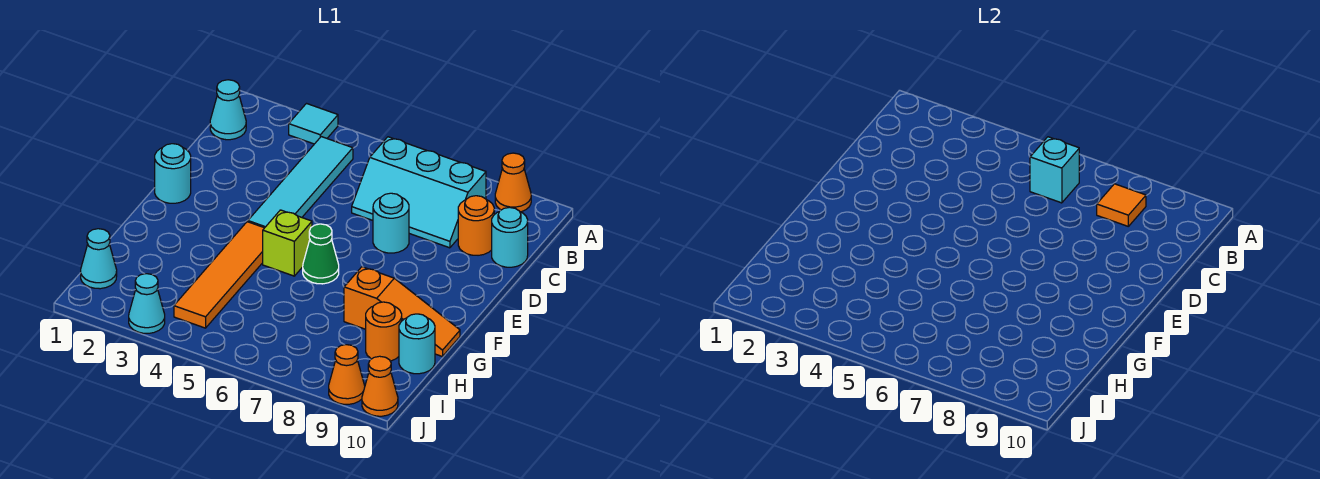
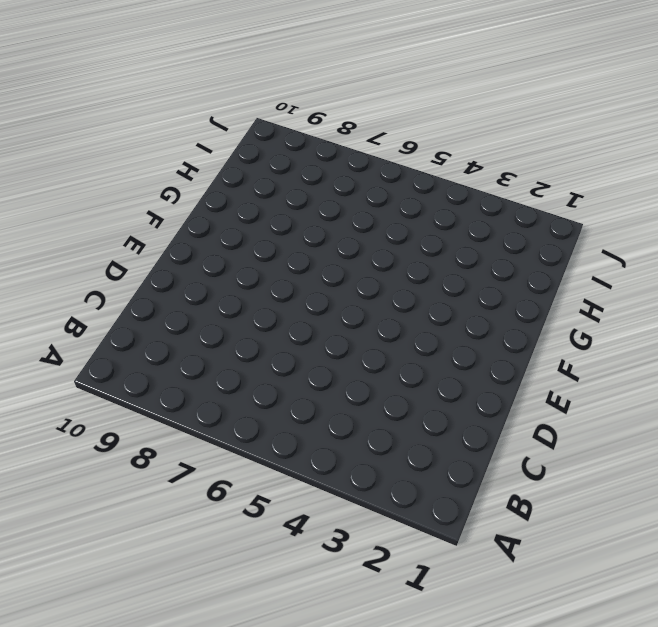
none -> cyan tile A3 level 1
none -> orange cone A9 level 1
none -> cyan cone B1 level 1

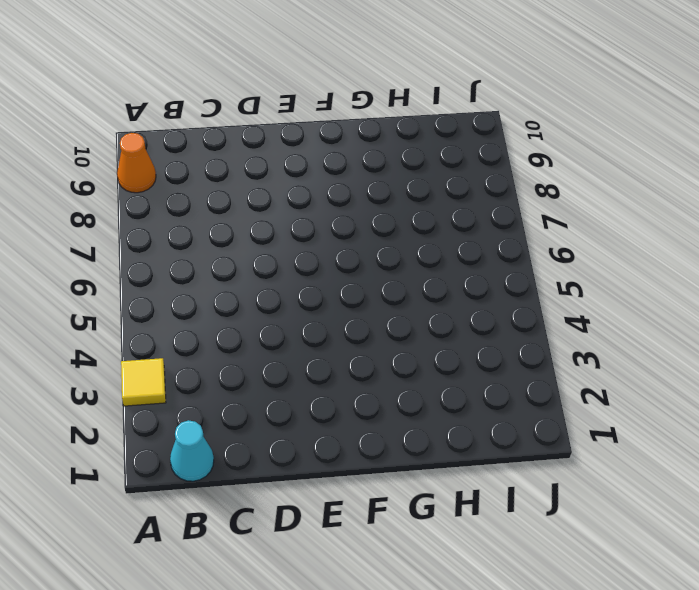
yellow tile A3 level 1 -> cyan tile A3 level 1
none -> cyan tile B4:E4 level 1
none -> cyan slope B6:C8 level 1 top B
none -> orange round brick C9 level 1

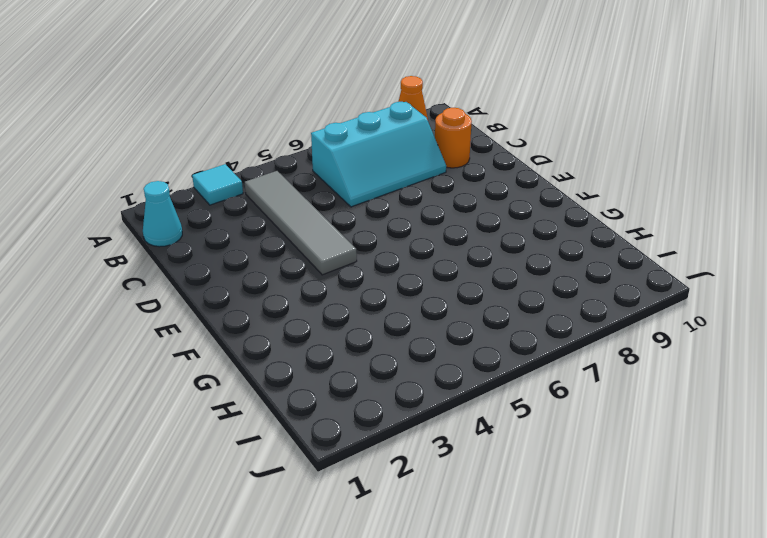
grey tile B4:E4 level 1 -> cyan tile B4:E4 level 1
none -> cyan round brick C10 level 1
none -> cyan round brick D7 level 1
none -> cyan round brick E1 level 1

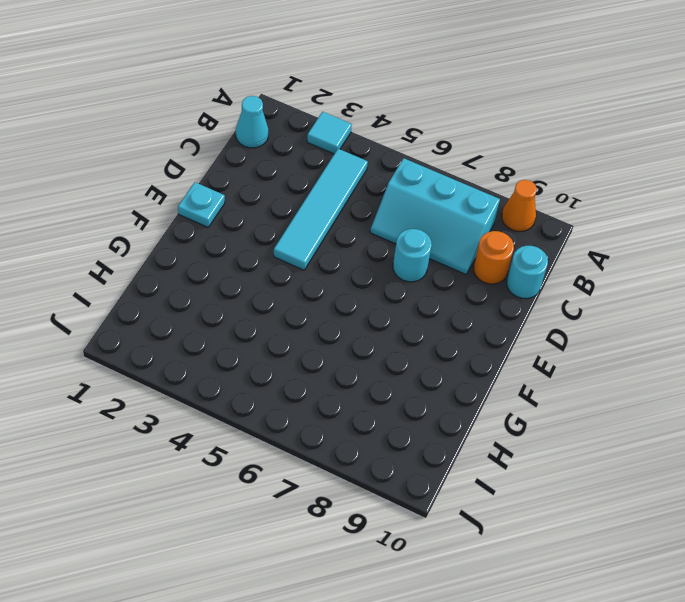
cyan plate E1 level 1 -> cyan round brick E1 level 1
none -> orange tile F4:I4 level 1
none -> lime brick F5 level 1
none -> green cone F6 level 1

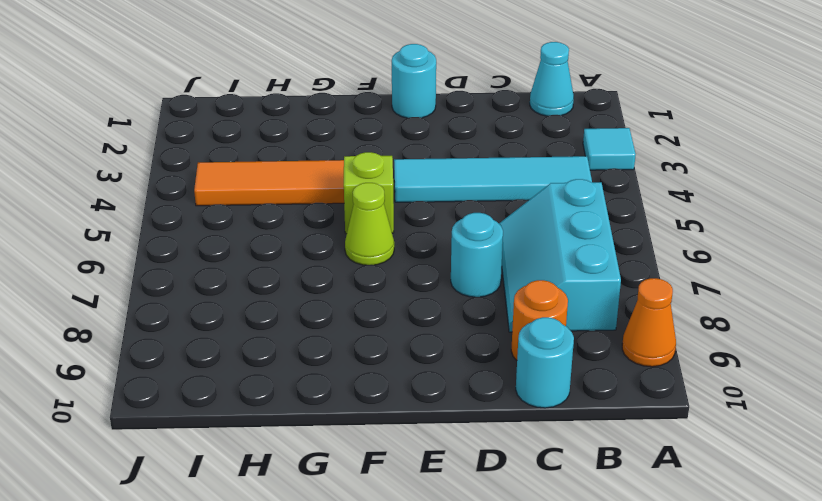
lime cone F6 level 1 -> green cone F6 level 1
none -> orange slope G8:G10 level 1 top 8
none -> orange round brick H9 level 1
none -> cyan round brick H10 level 1

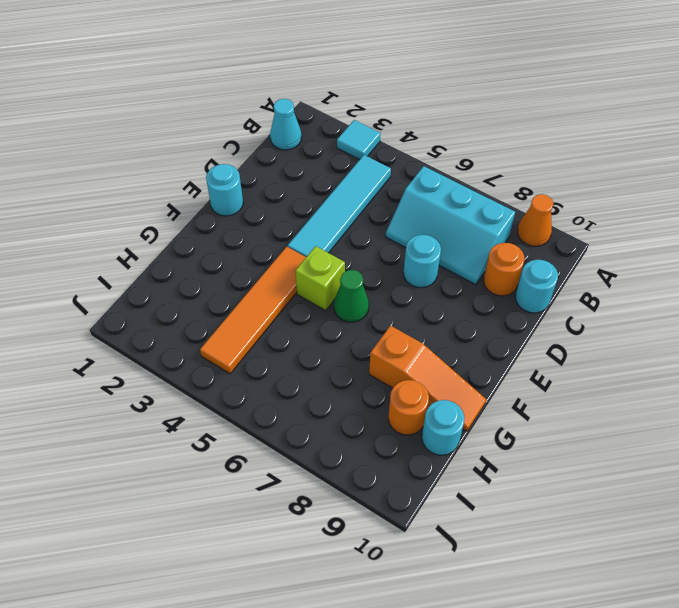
none -> cyan cone I1 level 1
none -> cyan cone J3 level 1
none -> orange cone J9 level 1

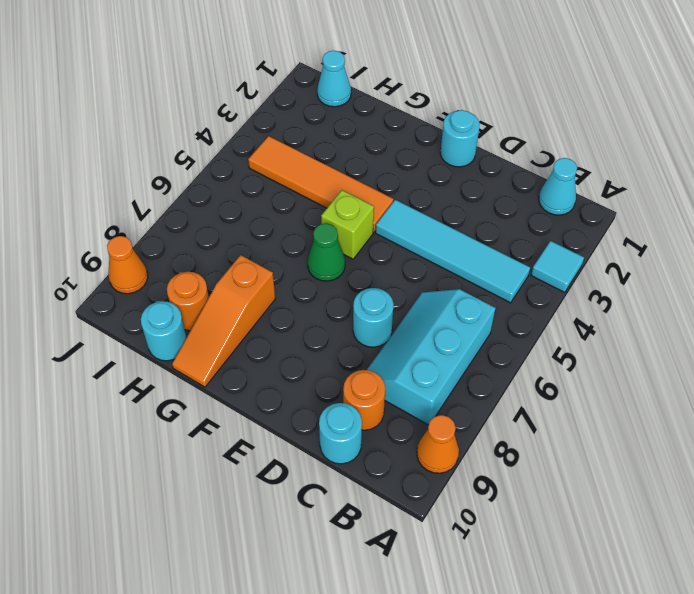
none -> cyan cone J3 level 1
none -> orange cone J10 level 1
none -> cyan brick B6 level 2

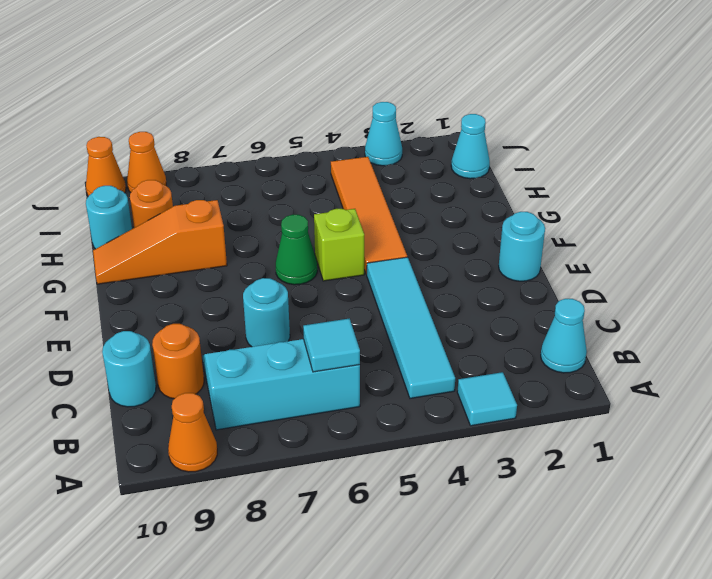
cyan tile B6 level 2 -> cyan brick B6 level 2
none -> orange tile B8 level 2

